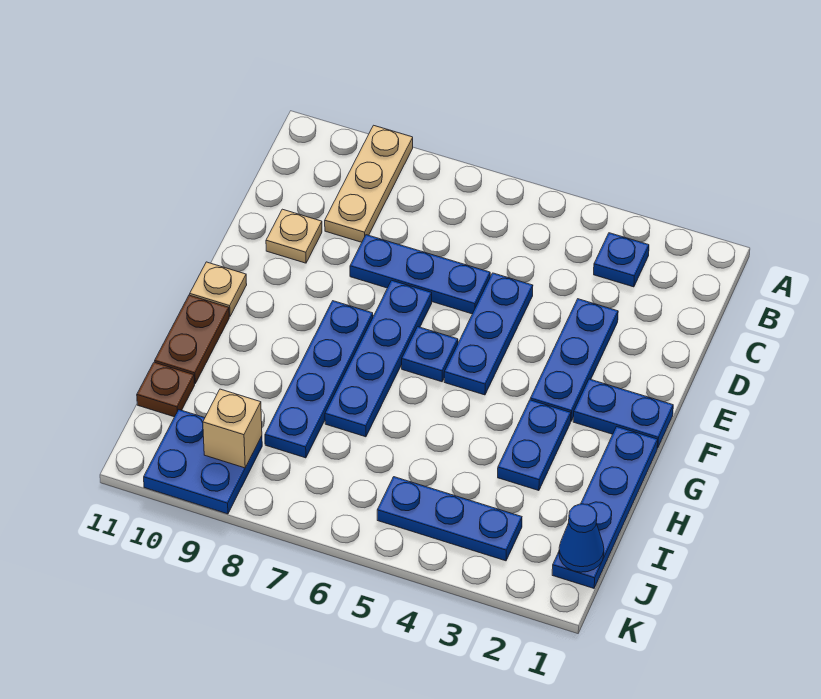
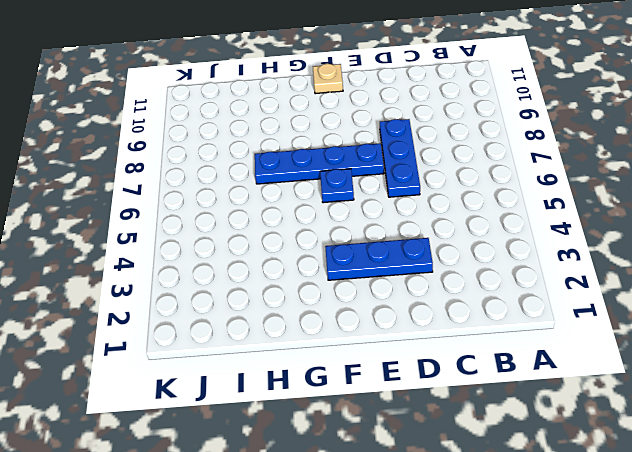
none -> tan plate A9:C9 level 1
none -> blue plate B3 level 1
none -> blue plate D5:F5 level 1

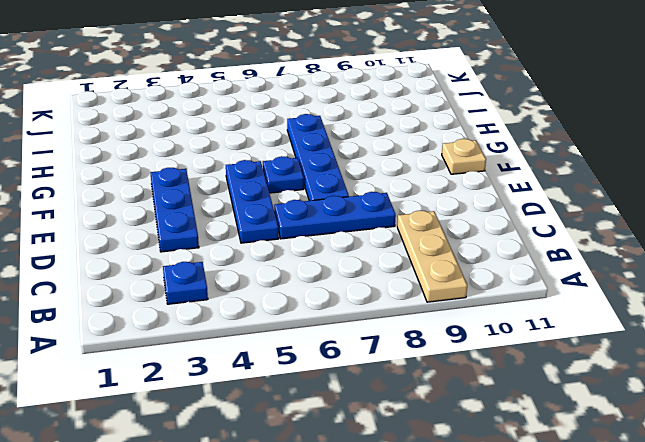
none -> tan plate D10 level 1
none -> blue plate F1:F2 level 1
none -> blue plate F8:I8 level 1

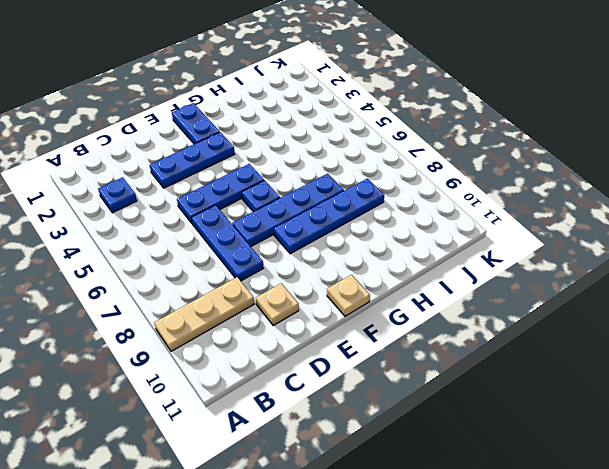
none -> blue plate G1:J1 level 1
none -> blue plate G3:H3 level 1
none -> brown plate G11:H11 level 1

